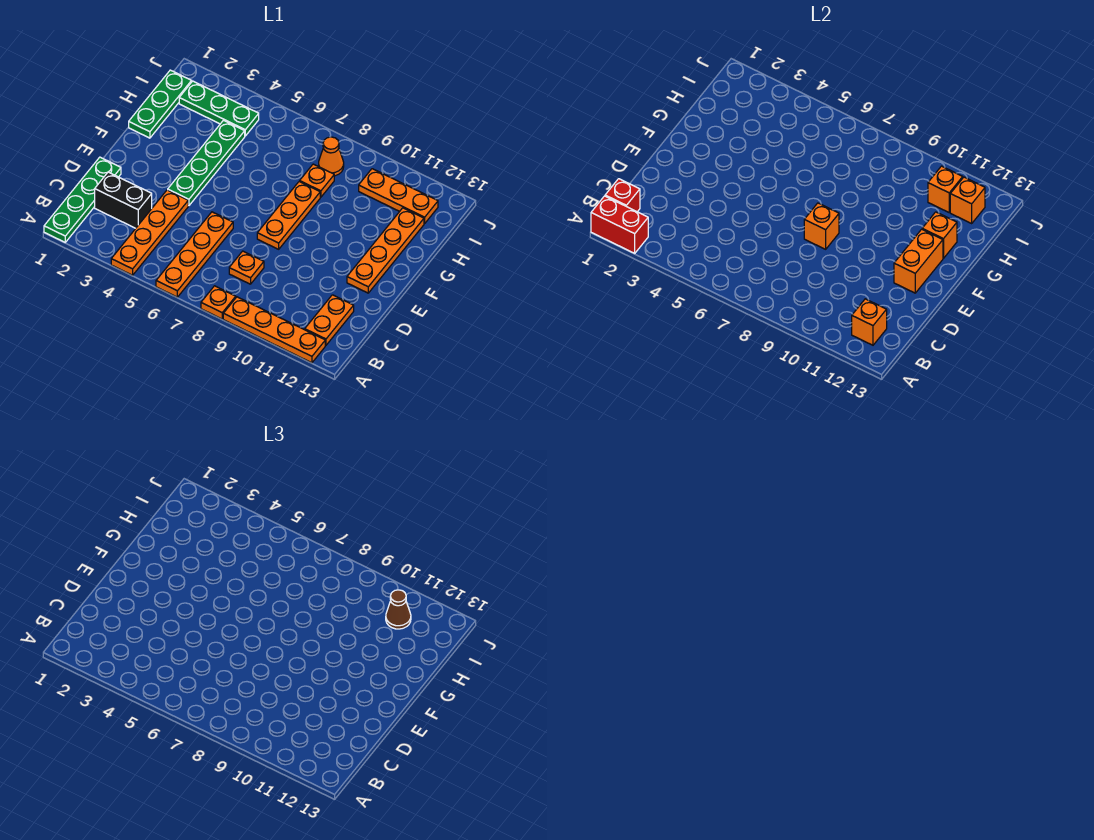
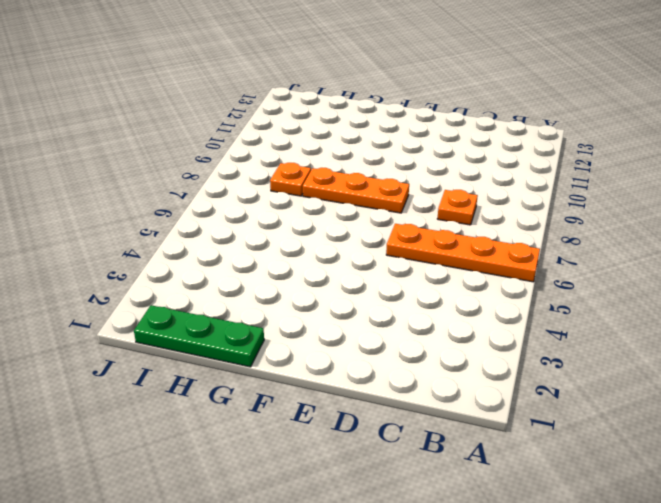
none -> green plate A1:D1 level 1
none -> orange plate A4:D4 level 1
none -> orange plate A8 level 1

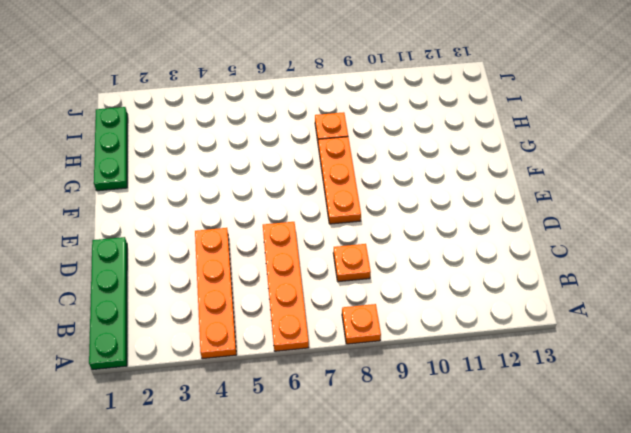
none -> orange plate A9:A12 level 1
none -> orange plate B12:C12 level 1
none -> black brick C2:C3 level 1

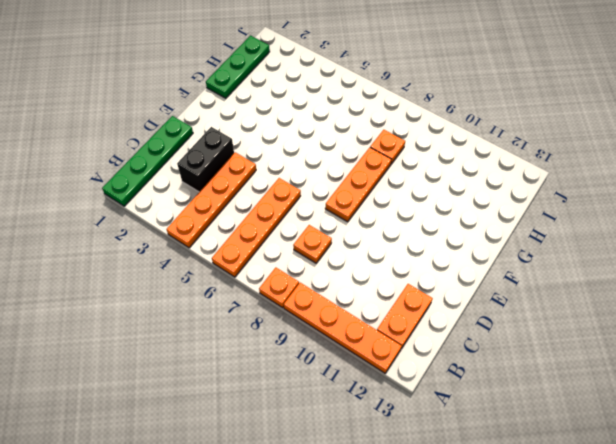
black brick C3:D3 level 1 -> black brick C2:C3 level 1
none -> green plate E4:H4 level 1
none -> orange plate E12:H12 level 1
none -> green plate I2:I4 level 1

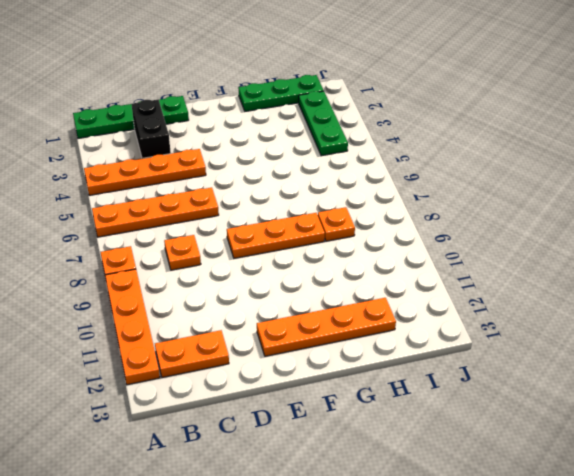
none -> green plate E4:H4 level 1
none -> orange cone I8 level 1
none -> orange plate I10:I12 level 1

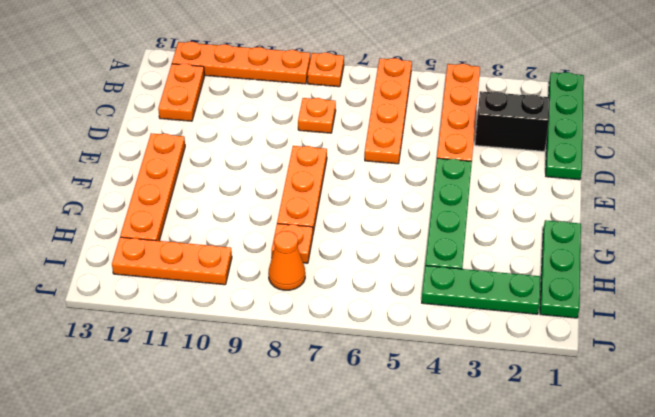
none -> red brick A1:A2 level 2
none -> red brick B1 level 2
none -> orange brick B12 level 2

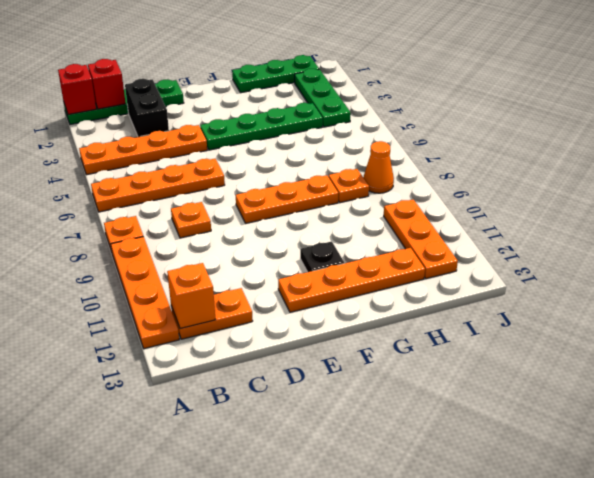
red brick A1 level 2 -> red brick A1:A2 level 2
black plate F11 level 1 -> none
none -> orange brick E8 level 2
none -> orange brick E12:F12 level 2
none -> orange brick G12 level 2

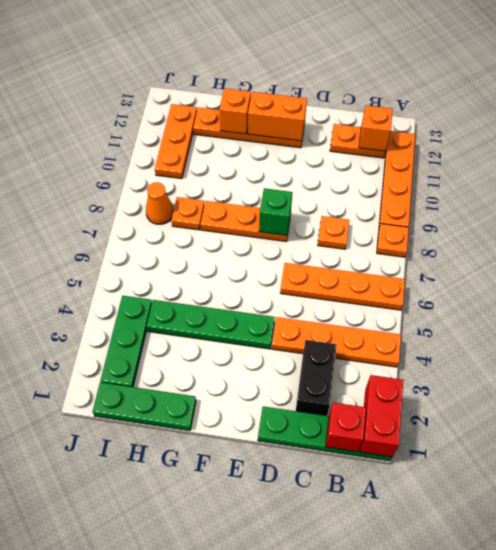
green brick E8 level 2 -> orange brick E8 level 2
none -> orange brick I11 level 2
none -> orange brick I12 level 2
none -> brown cone I11 level 3

